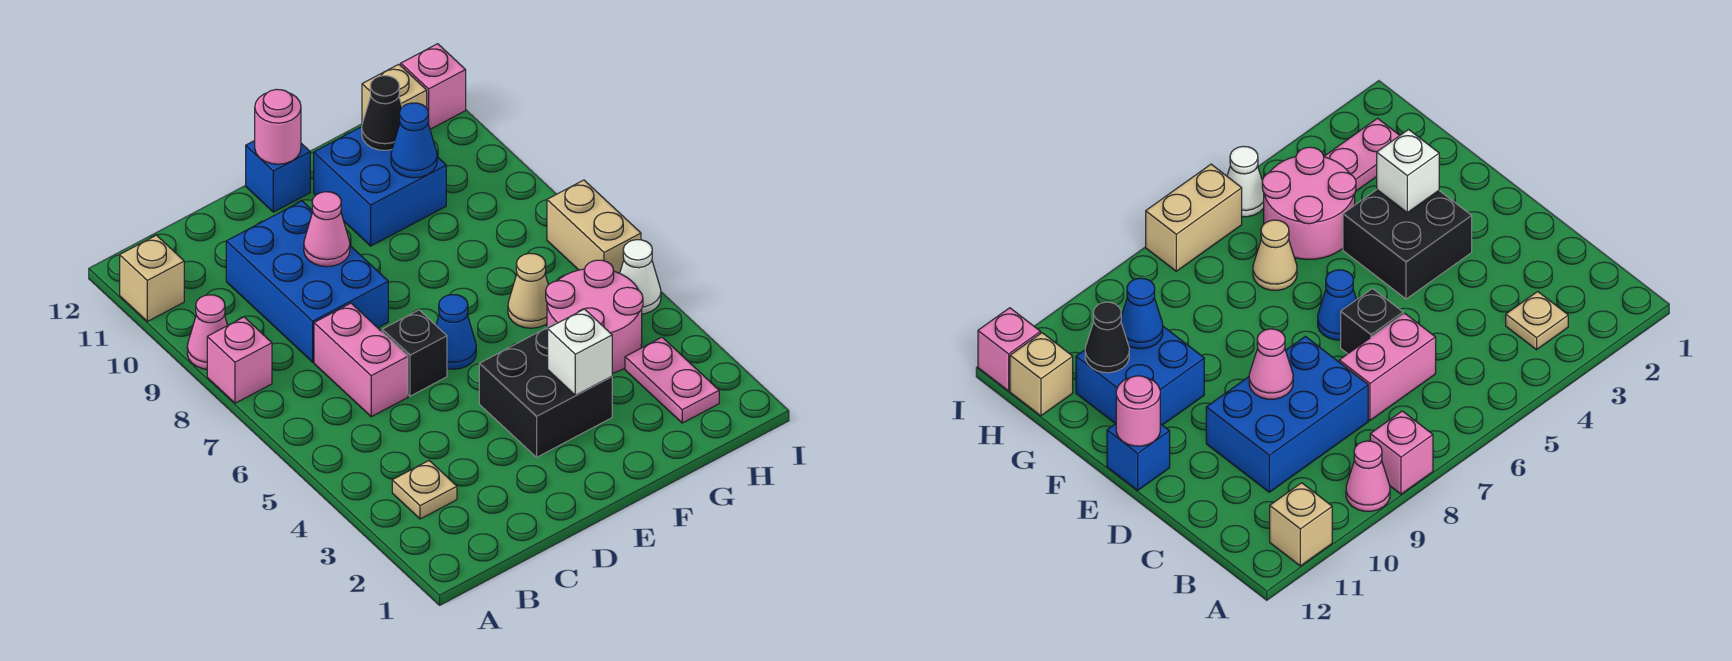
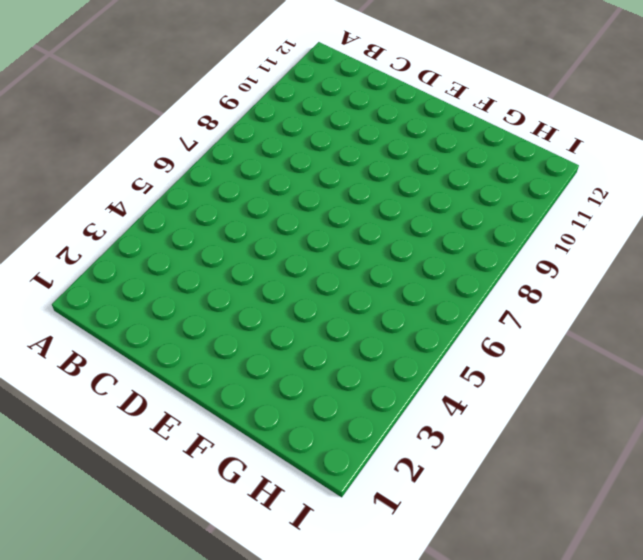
none -> pink brick A8 level 1
none -> pink cone A9 level 1
none -> tan brick A11 level 1

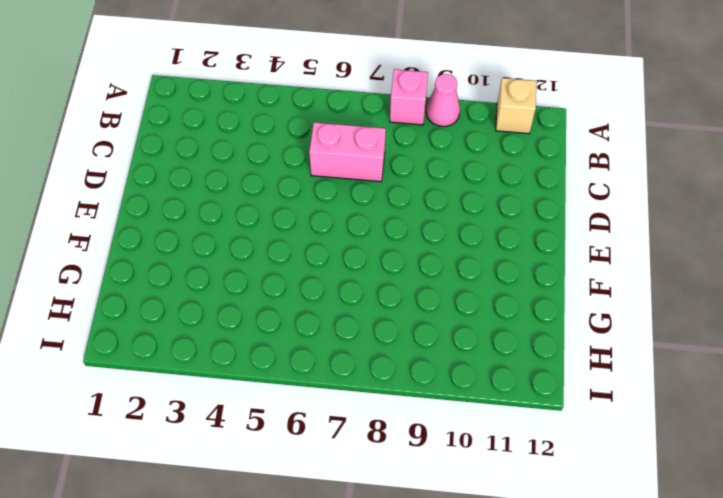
none -> tan plate B3 level 1
none -> blue brick C8:D10 level 1
none -> black brick D6 level 1

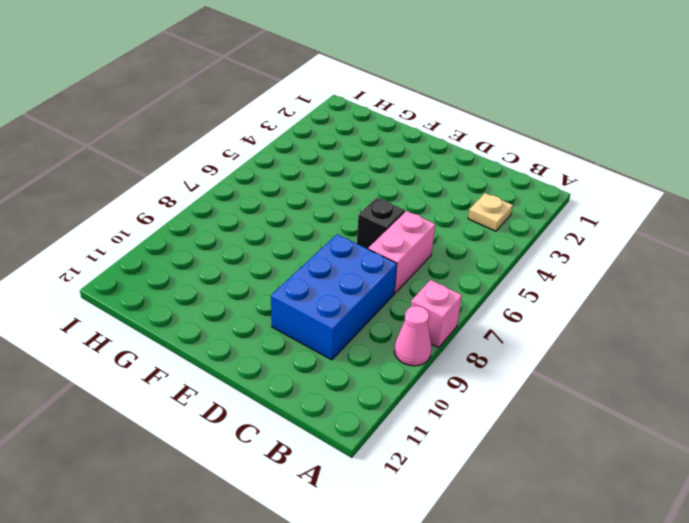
none -> tan brick A11 level 1
none -> black brick E3:F4 level 1
none -> blue cone E6 level 1

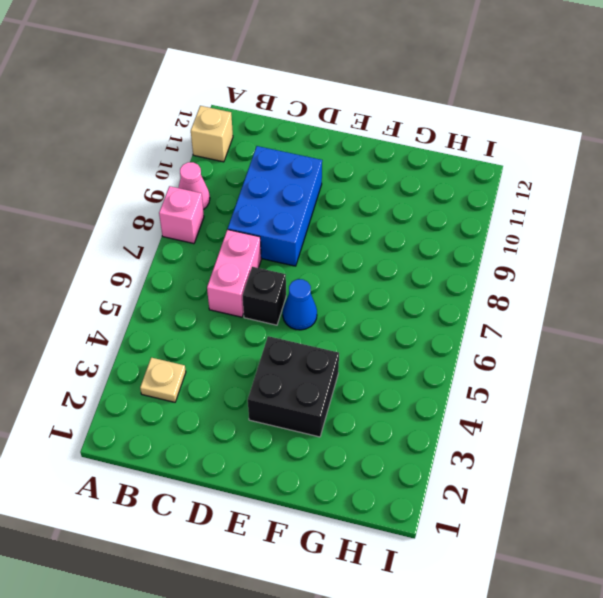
none -> blue brick E12 level 1
none -> blue brick F10:G11 level 1
none -> pink round brick G4:H5 level 1

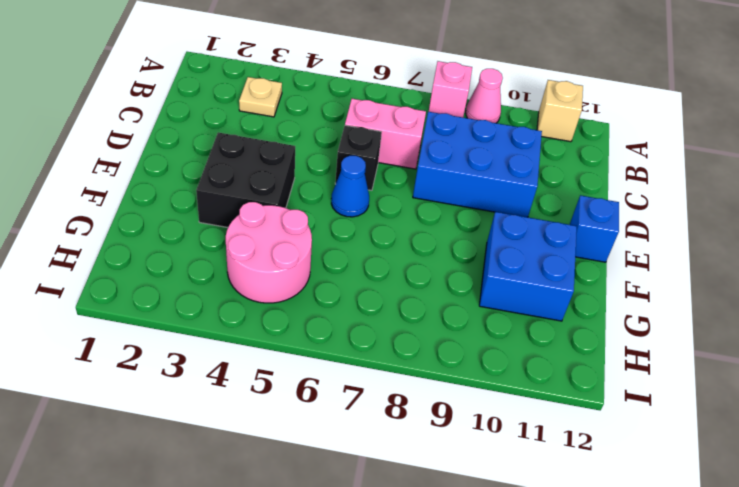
none -> tan cone G6 level 1
none -> pink plate H2:H3 level 1
none -> tan brick H12 level 1

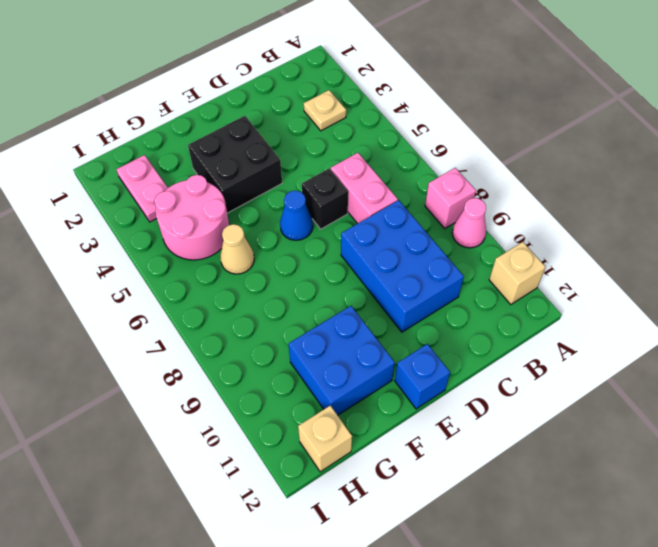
none -> white cone I5 level 1
none -> tan brick I6:I7 level 1
none -> pink brick I12 level 1

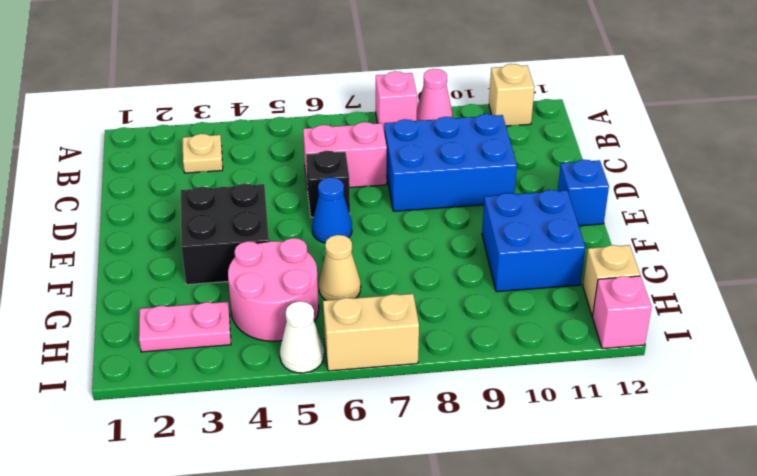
none -> pink cone D9 level 2
none -> pink round brick E12 level 2
none -> white brick F3 level 2

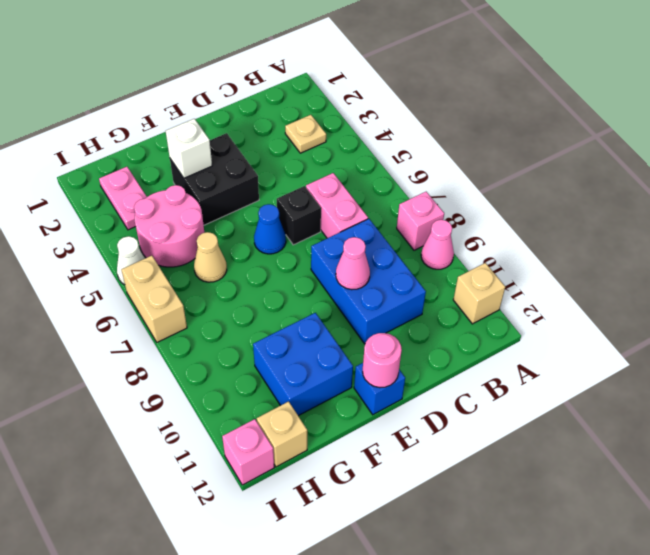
none -> blue cone G10 level 2
none -> black cone G11 level 2

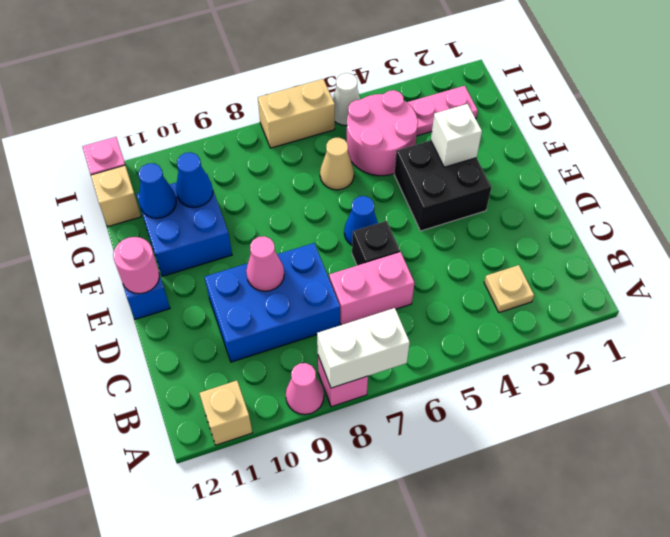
white brick A7:A8 level 2 -> none
blue cone G11 level 2 -> black cone G11 level 2

